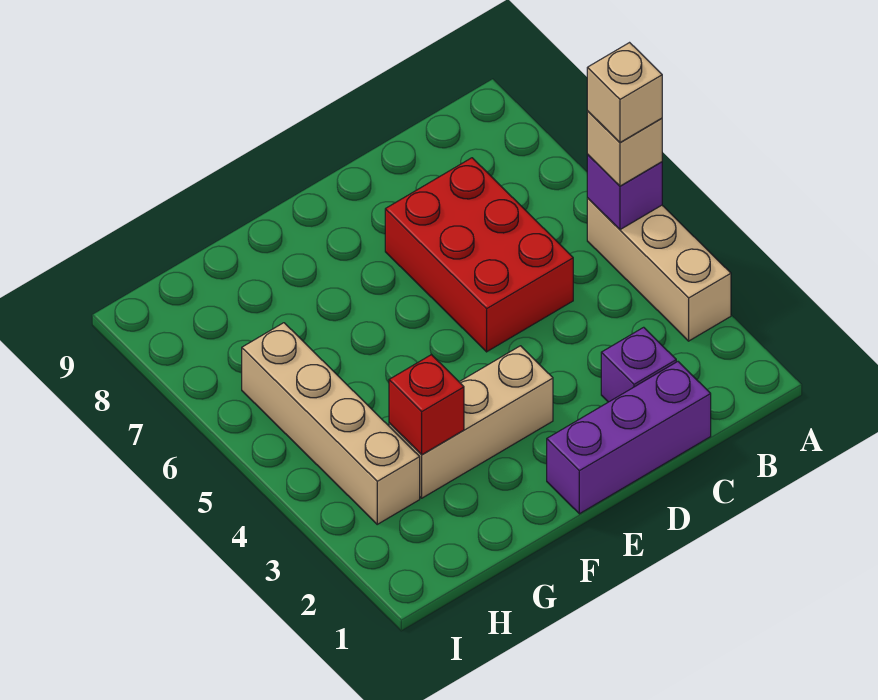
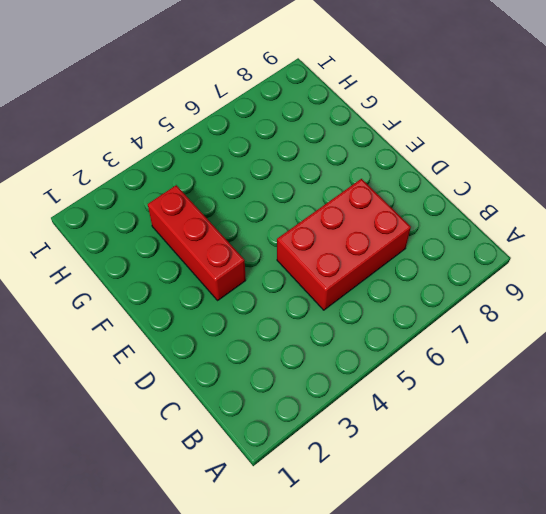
red brick E3:G3 level 1 -> tan brick E3:G3 level 1
none -> tan brick A3:A5 level 1
none -> purple brick C1:E1 level 1

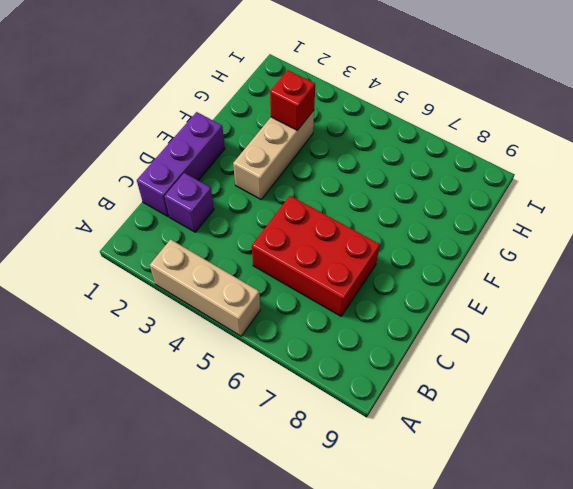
none -> tan brick H3:H6 level 1
none -> purple brick A5 level 2

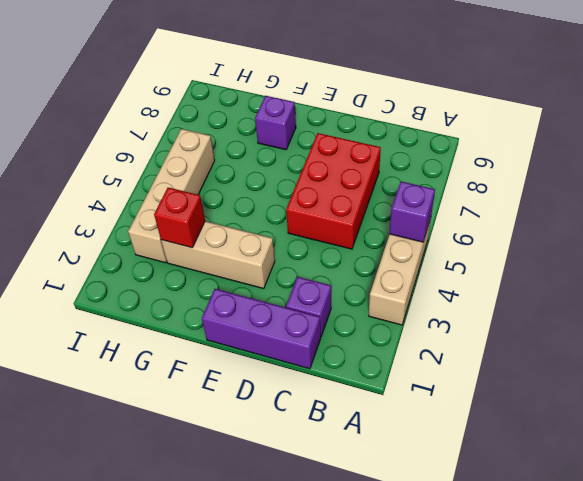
purple brick F8 level 1 -> none
none -> tan brick A5 level 3
none -> tan brick A5 level 4

